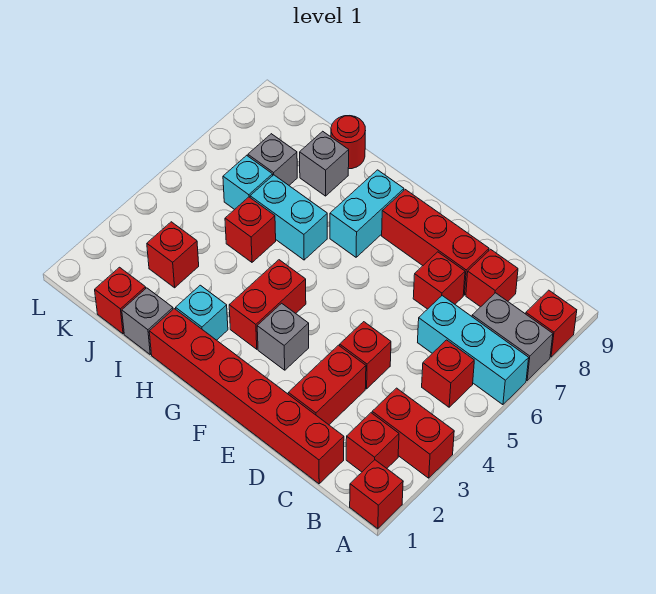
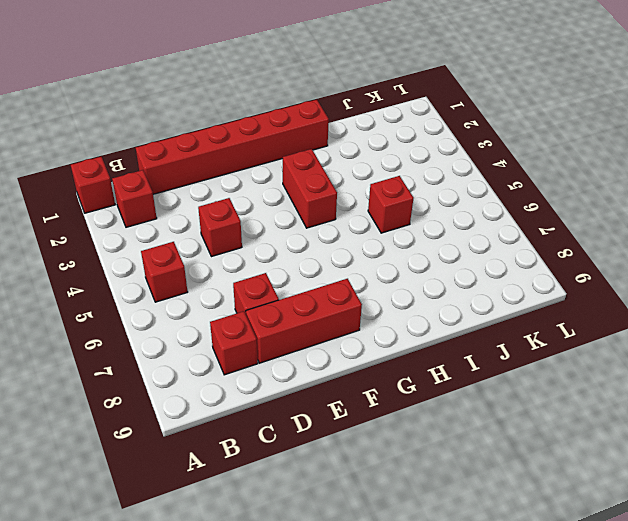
none -> red brick A3:B3 level 1
none -> cyan brick A6:C6 level 1
none -> grey brick A7:B7 level 1

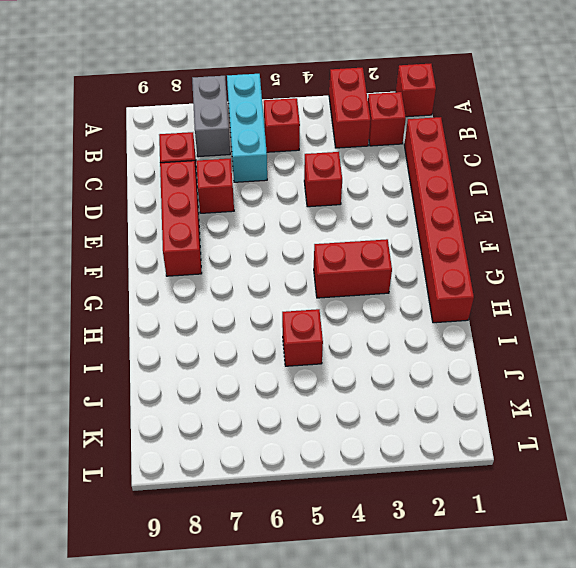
none -> red brick A8 level 1
none -> red brick D2:D3 level 1
none -> grey brick F3 level 1

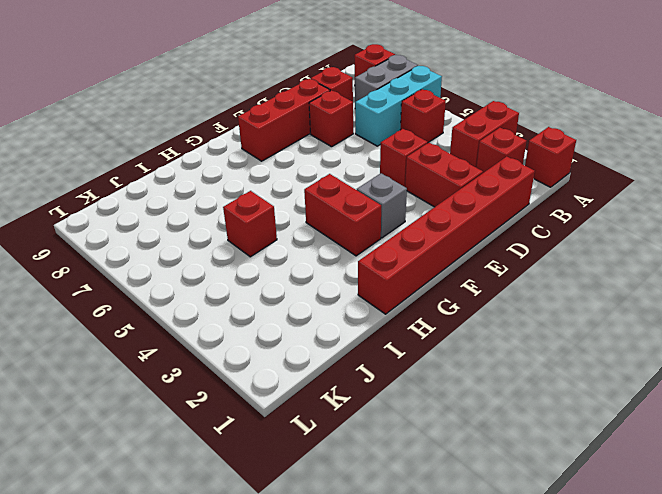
none -> cyan brick G7:G8 level 1
none -> cyan brick H2 level 1
none -> cyan brick H6:I6 level 1

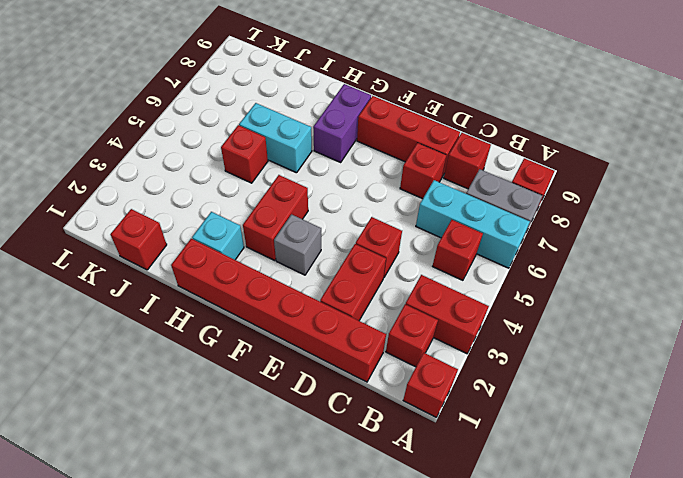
purple brick G7:G8 level 1 -> cyan brick G7:G8 level 1
none -> grey brick I1 level 1
none -> grey brick I8 level 1
none -> red round brick I9 level 1

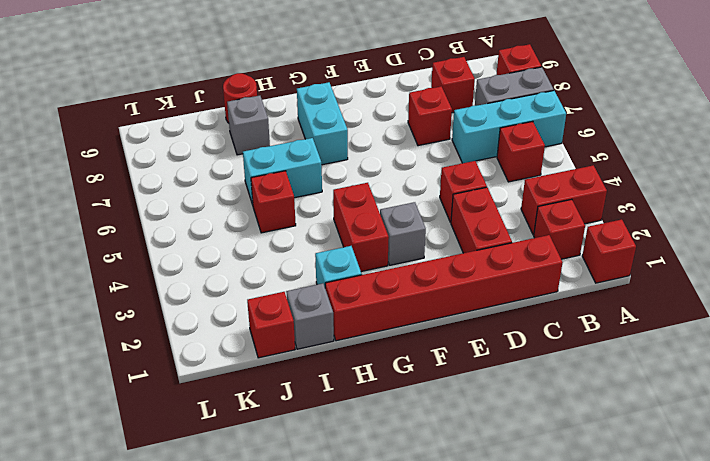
none -> red brick D8:F8 level 1
none -> red brick J3 level 1
none -> cyan brick J6 level 1

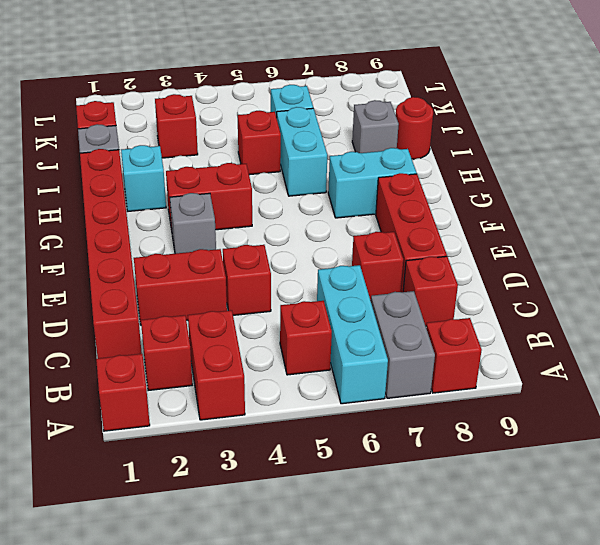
none -> grey brick J7 level 1

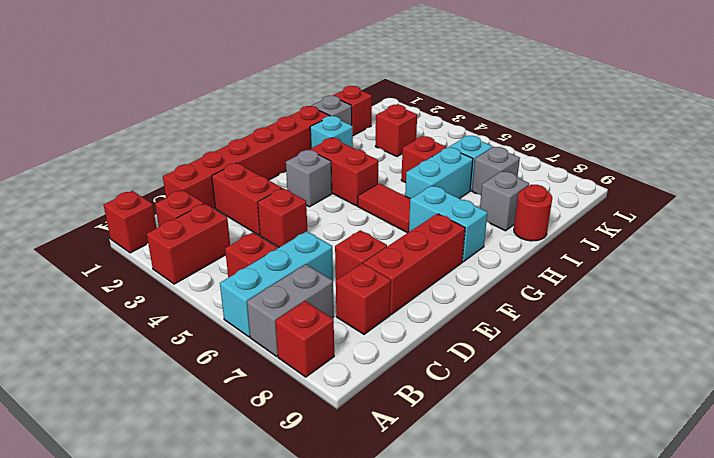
red tile G5:G6 level 1 -> none

